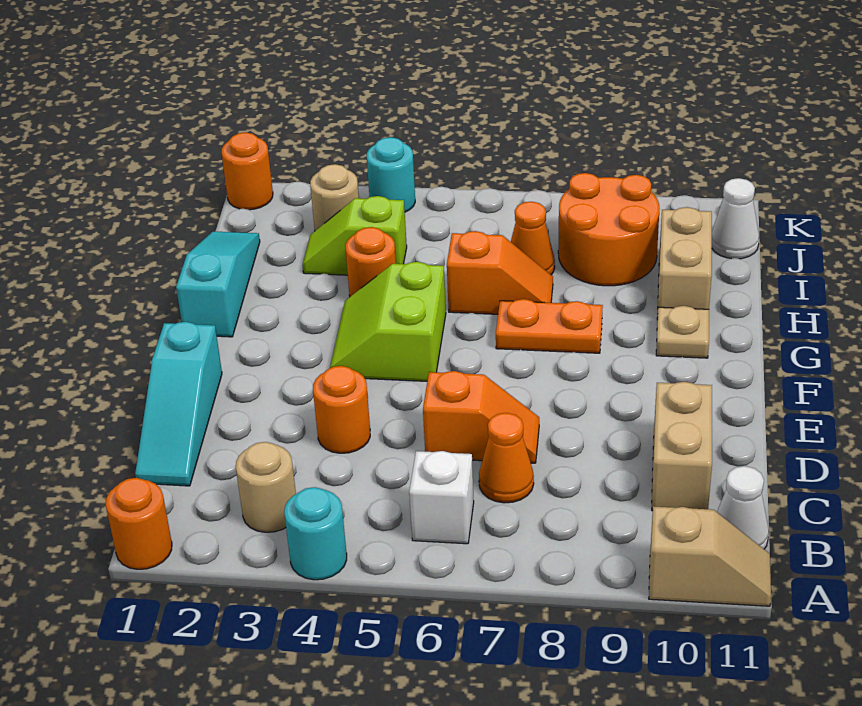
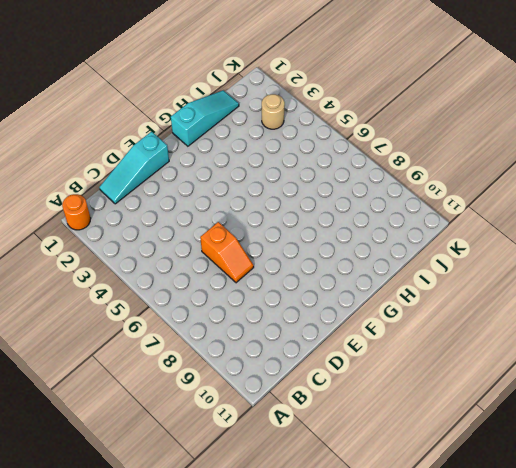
none -> cyan round brick A4 level 1
none -> tan slope A10:A11 level 1 top 10
none -> tan round brick B3 level 1

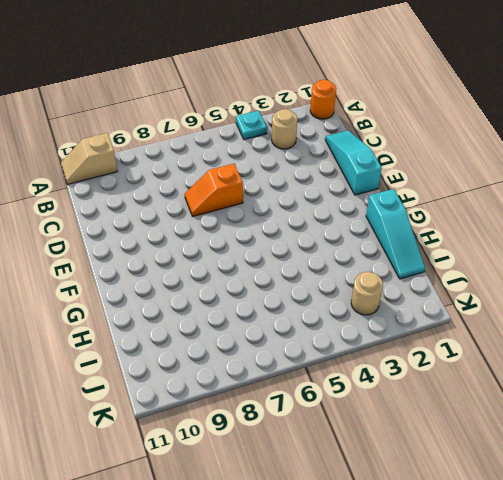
cyan plate A4 level 1 -> cyan round brick A4 level 1
none -> white brick B6 level 1
none -> white cone B11 level 1
none -> orange cone C7 level 1

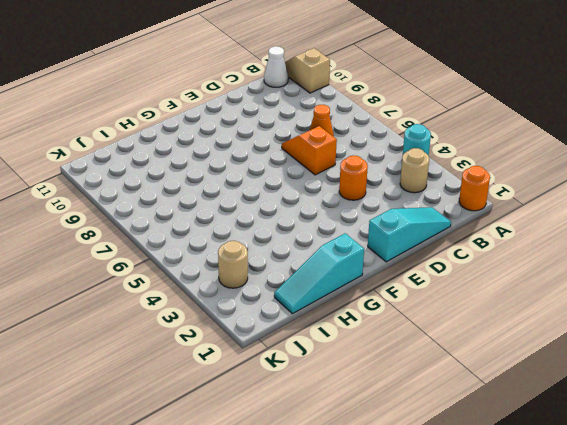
none -> white brick B6 level 1
none -> tan brick C10:D10 level 1
none -> lime slope F4:G5 level 1 top 5

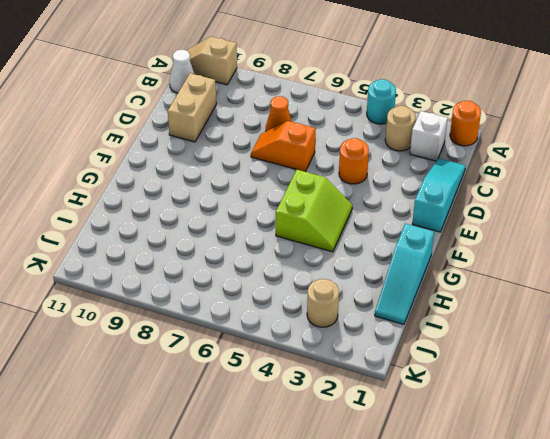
white brick B2 level 1 -> white brick B6 level 1
none -> orange plate G7:G8 level 1
none -> tan plate G10 level 1
none -> orange round brick H4 level 1

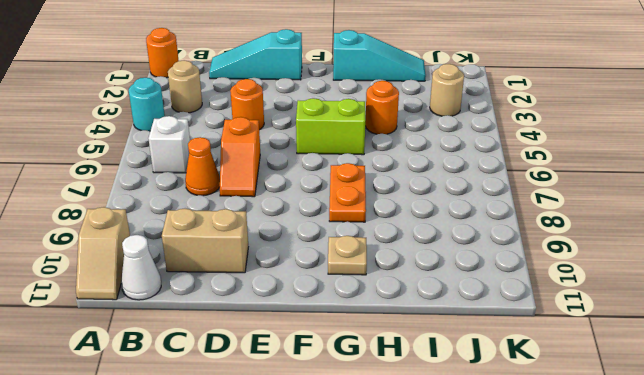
none -> orange slope H6:H7 level 1 top 6
none -> tan brick H10:I10 level 1
none -> lime slope I3:I4 level 1 top 4

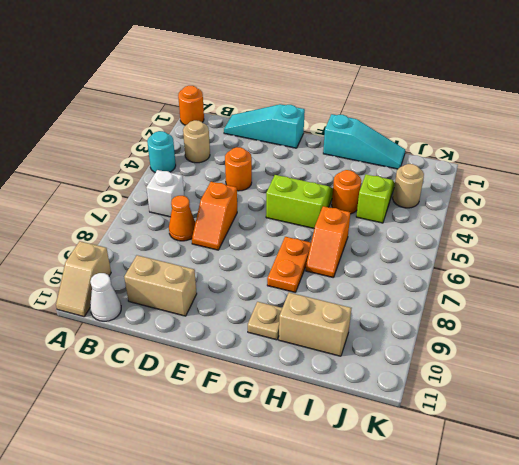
none -> orange cone I7 level 1
none -> orange round brick I8:J9 level 1
none -> white cone J11 level 1

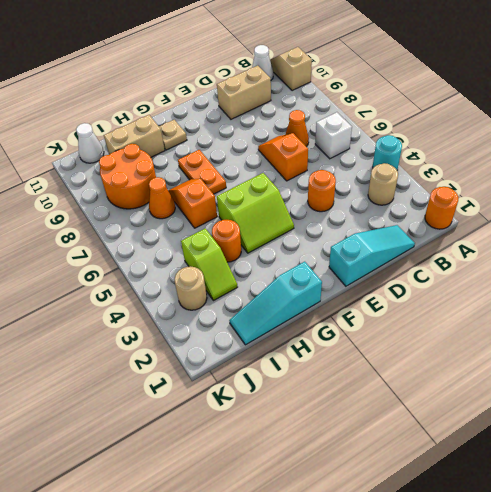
none -> orange round brick K1 level 1
none -> cyan round brick K4 level 1

